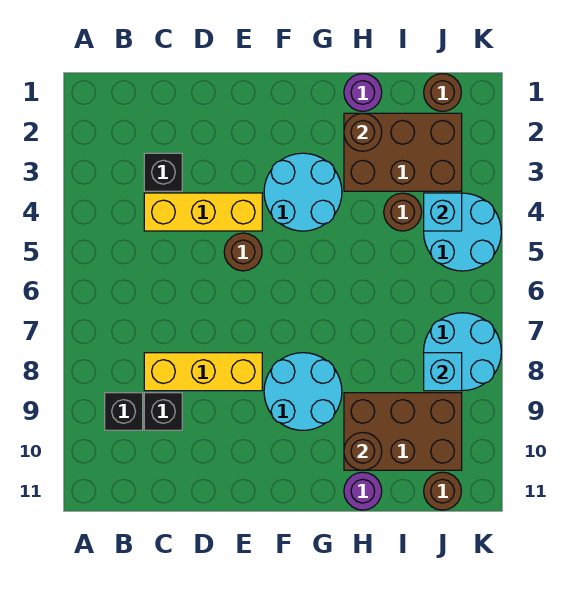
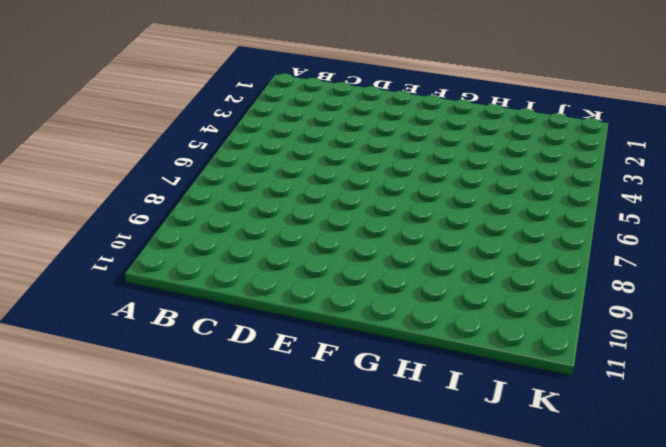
none -> black brick B9 level 1
none -> black brick C3 level 1
none -> yellow brick C4:E4 level 1

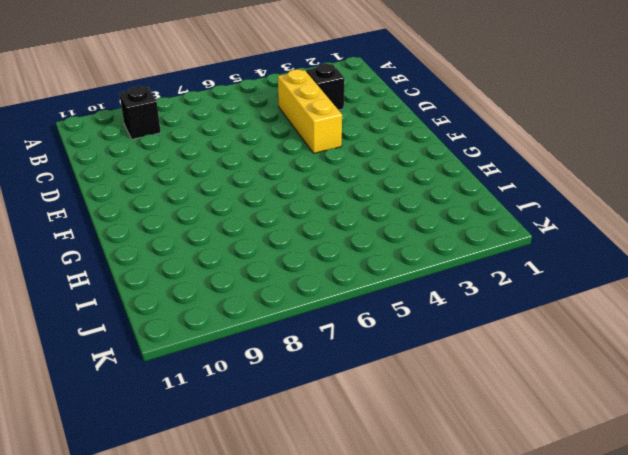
none -> yellow brick C8:E8 level 1
none -> black brick C9 level 1
none -> brown round brick E5 level 1

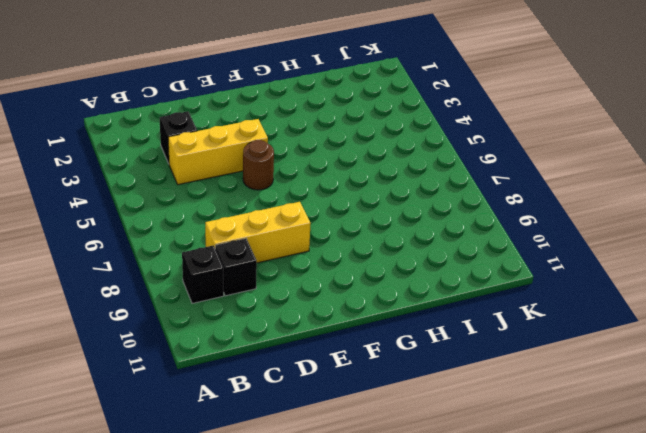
none -> cyan round brick F3:G4 level 1
none -> cyan round brick F8:G9 level 1
none -> purple round brick H1 level 1

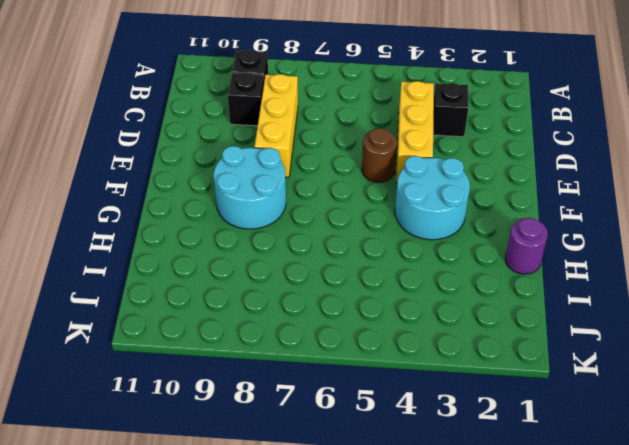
none -> brown brick H2:J3 level 1
none -> brown brick H9:J10 level 1
none -> purple round brick H11 level 1

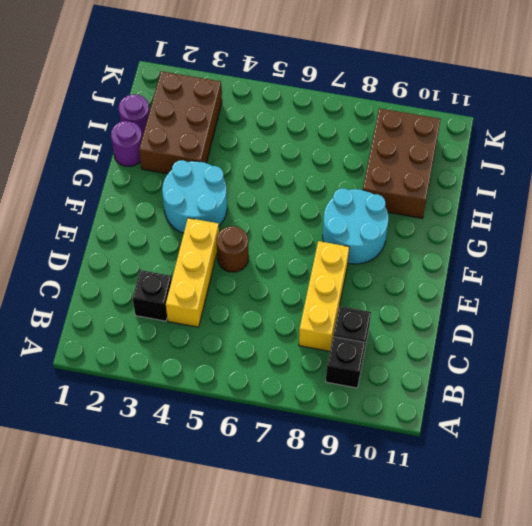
purple round brick I1 level 1 -> purple round brick H11 level 1
none -> brown round brick I4 level 1
none -> brown round brick J1 level 1
none -> cyan round brick J4:K5 level 1

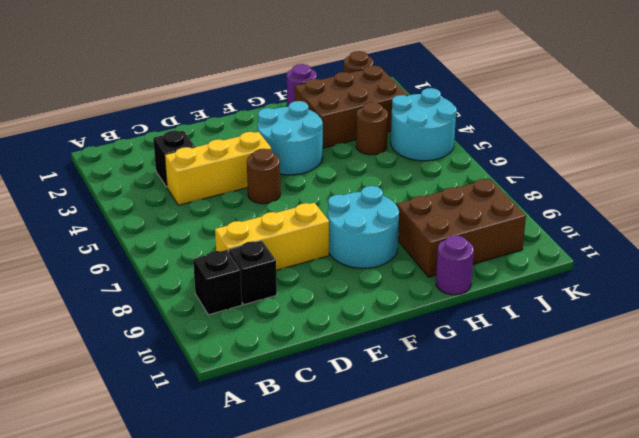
none -> cyan round brick J7:K8 level 1
none -> brown round brick J11 level 1
none -> brown round brick H2 level 2

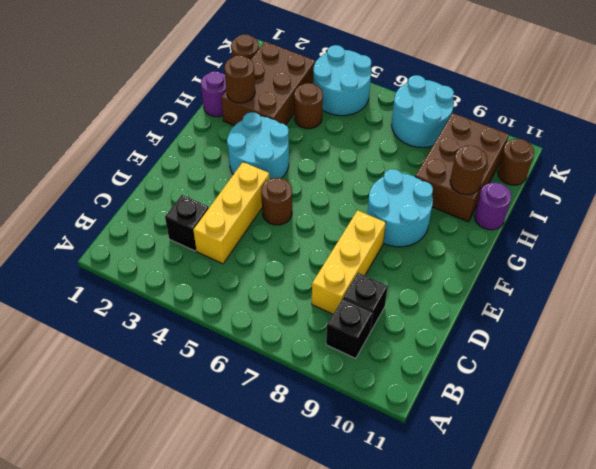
none -> cyan brick J4 level 2
none -> cyan brick J8 level 2

